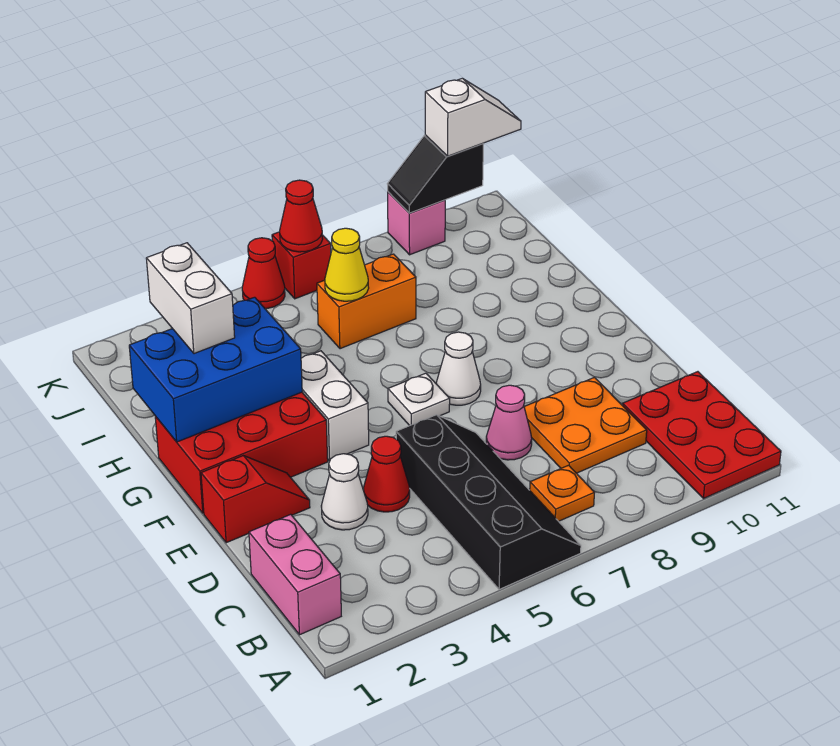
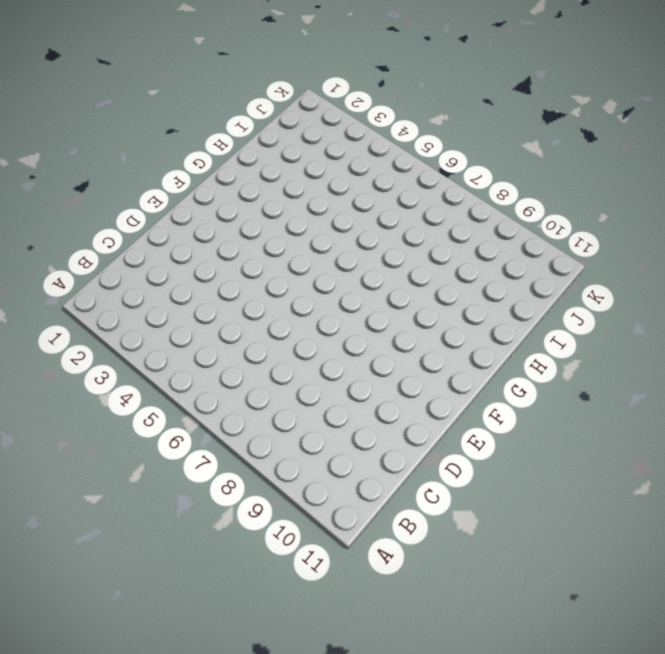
none -> black slope A5:D6 level 1 top 5
none -> red plate A10:C11 level 1
none -> pink brick B1:C1 level 1

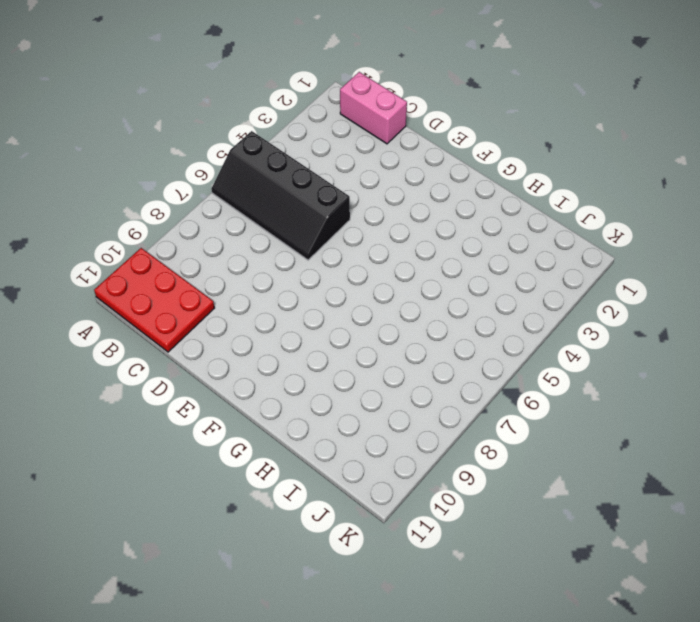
none -> orange plate B7 level 1
none -> orange plate C8:D9 level 1
none -> white cone D3 level 1

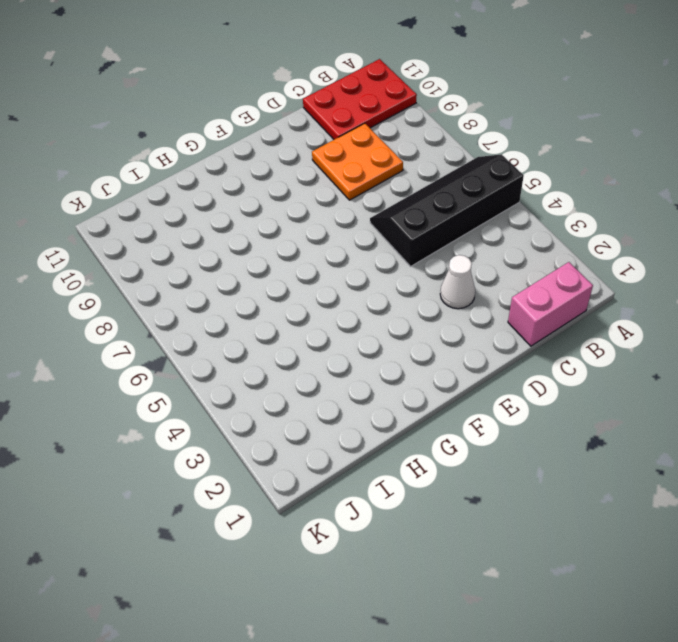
none -> orange plate B7 level 1
none -> red cone D4 level 1
none -> pink cone D7 level 1

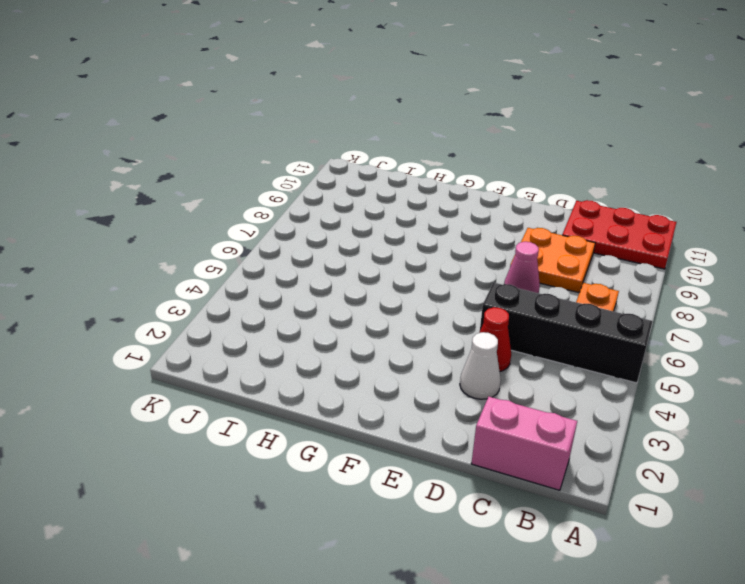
none -> red slope E1:E2 level 1 top 1
none -> red brick F1:G3 level 1
none -> white brick F4:G4 level 1

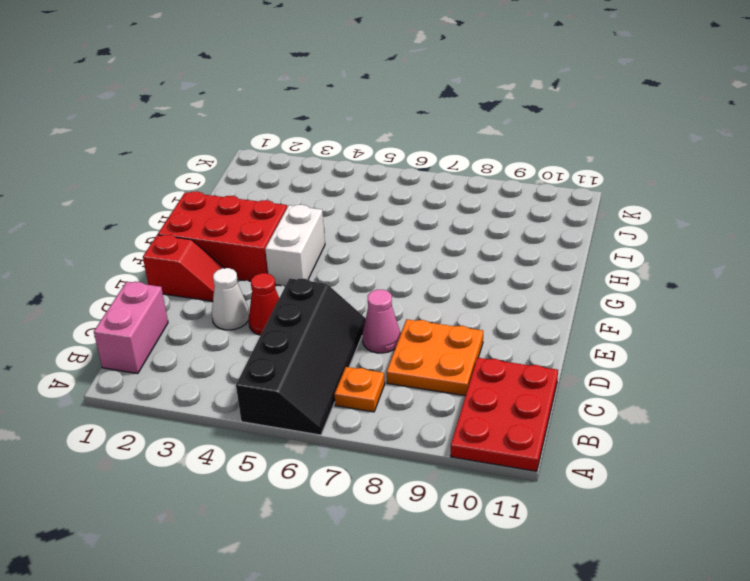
none -> white plate F6 level 1
none -> white cone F7 level 1
none -> orange brick I6:I7 level 1

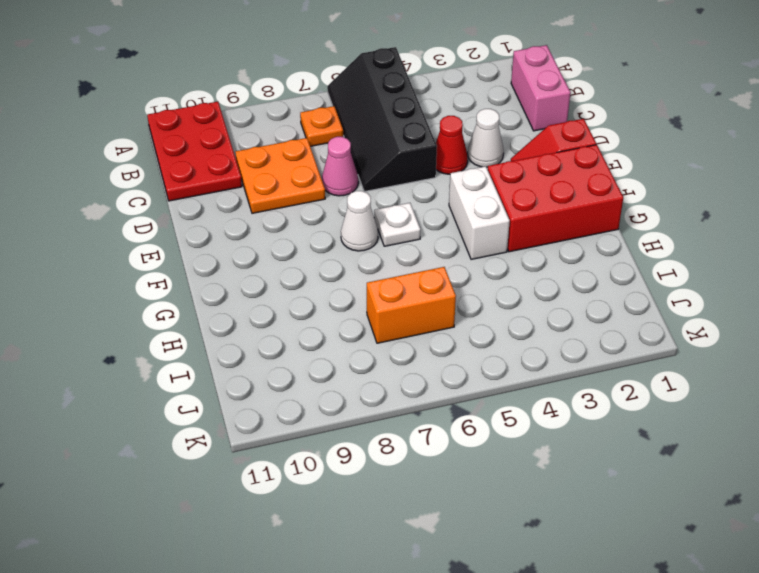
none -> red cone K5 level 1
none -> red brick K6 level 1
none -> pink brick K9 level 1

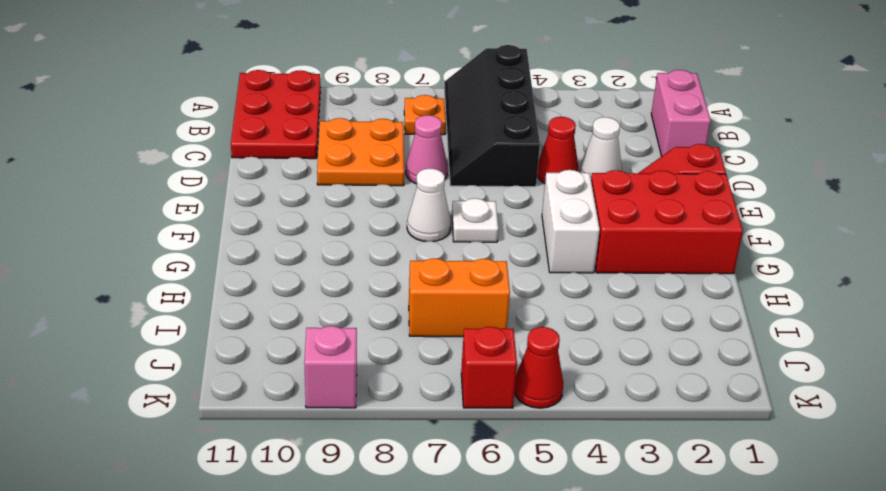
none -> blue brick G1:H3 level 2
none -> yellow cone I6 level 2
none -> red cone K6 level 2

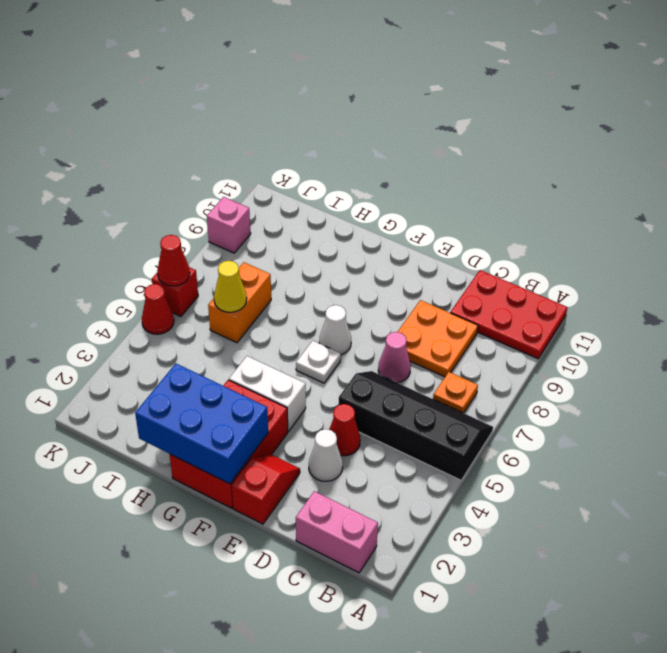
blue brick F1:H2 level 2 -> blue brick G1:H3 level 2
none -> black slope K9:K10 level 2 top 10
none -> white brick H2:I2 level 3
none -> white slope K10:K11 level 3 top 10

